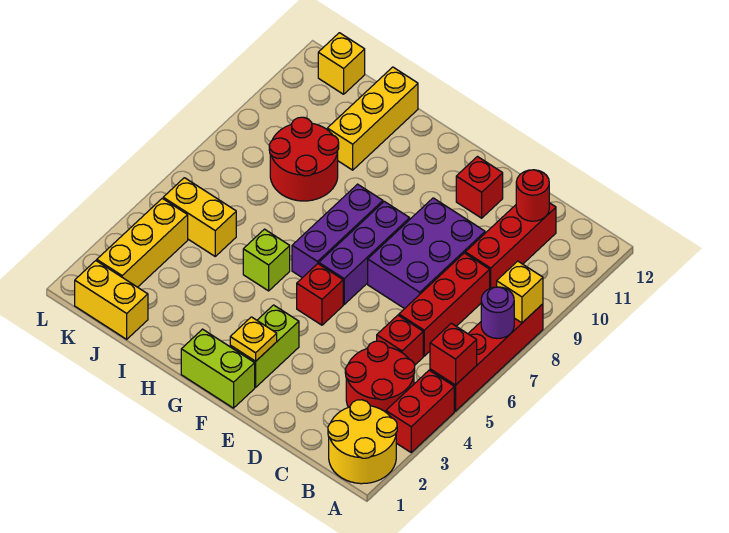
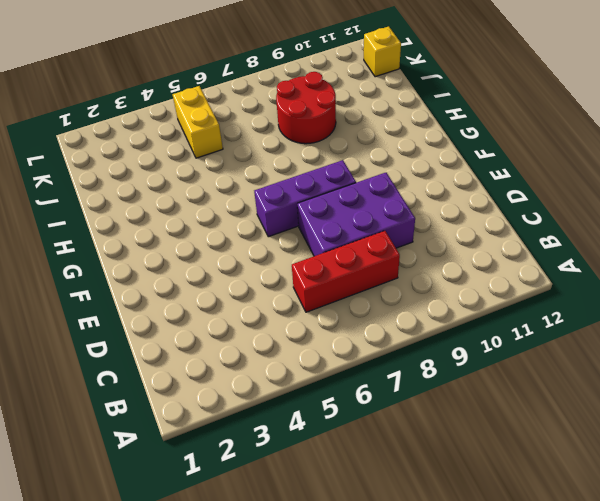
none -> yellow round brick A1:B2 level 1
none -> red brick A3:A4 level 1
none -> red brick A5:A8 level 1

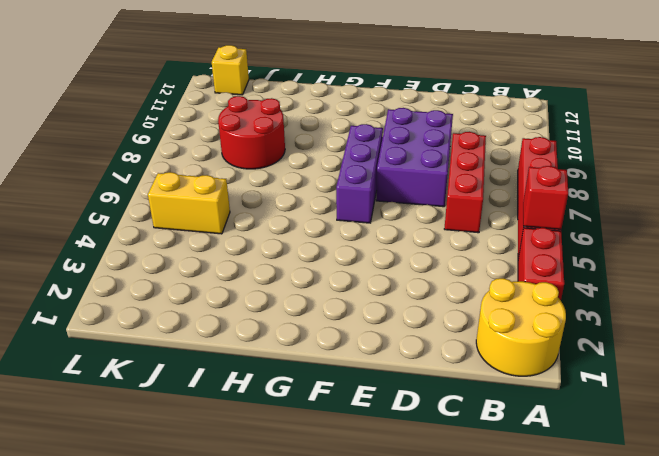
none -> red round brick B3:C4 level 1
none -> red brick C5 level 1
none -> red brick C9:C11 level 1

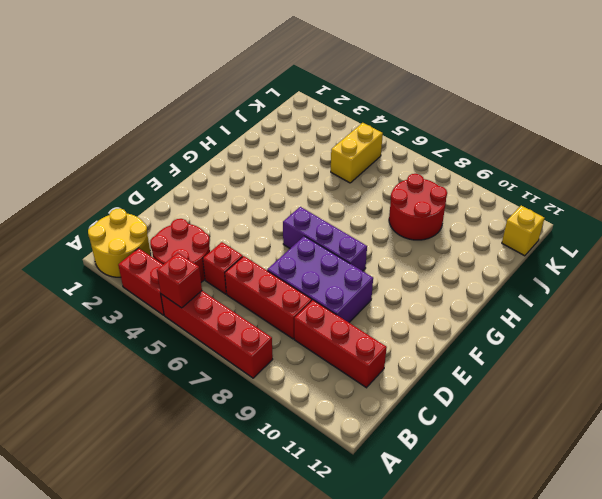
none -> red brick E11 level 1
none -> lime brick F1:G1 level 1
none -> lime brick F2:F3 level 1

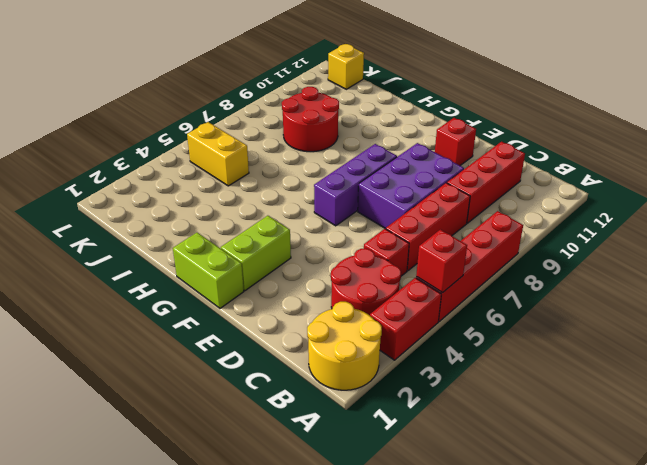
none -> red brick F5 level 1
none -> purple brick G6:G8 level 1
none -> lime brick H5 level 1

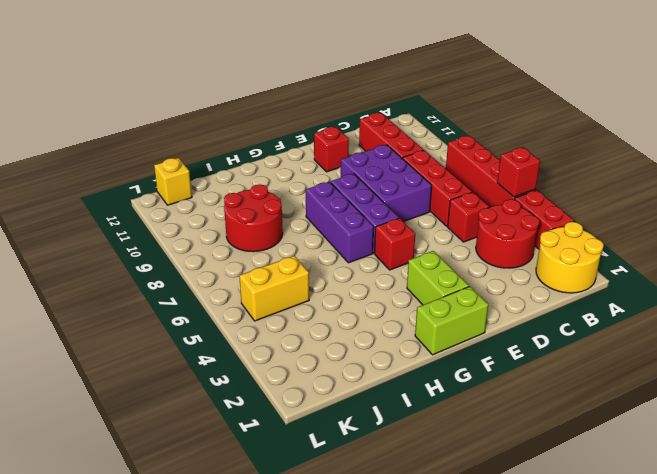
none -> lime brick H5 level 1
none -> yellow brick I10:I12 level 1
none -> yellow brick J1:K1 level 1

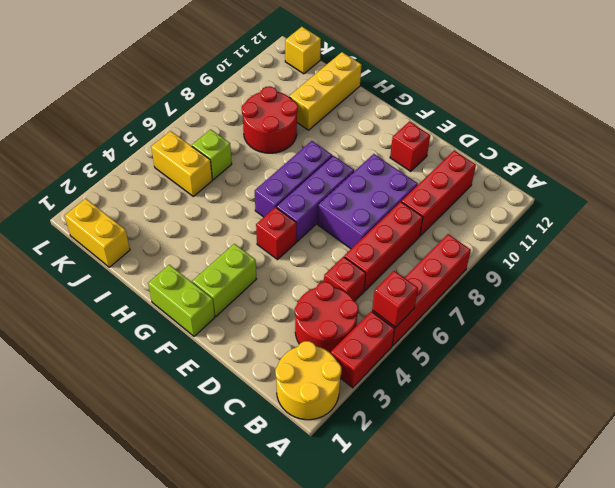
lime brick J6 level 1 -> lime brick H5 level 1
none -> yellow brick K2:K4 level 1
none -> purple round brick A7 level 2
none -> yellow brick A8 level 2

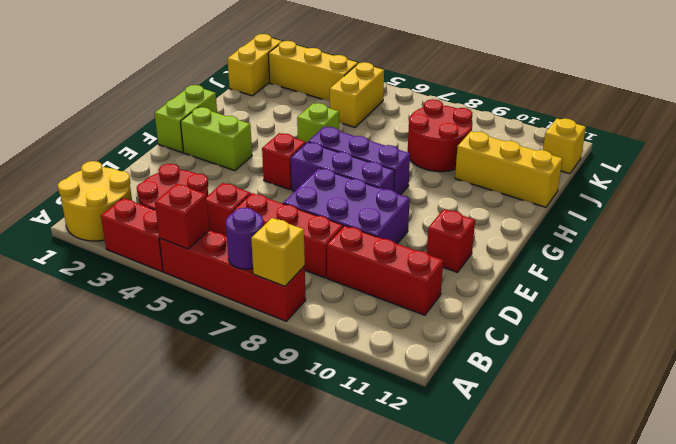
none -> red round brick C11 level 2
none -> yellow plate F2 level 2

